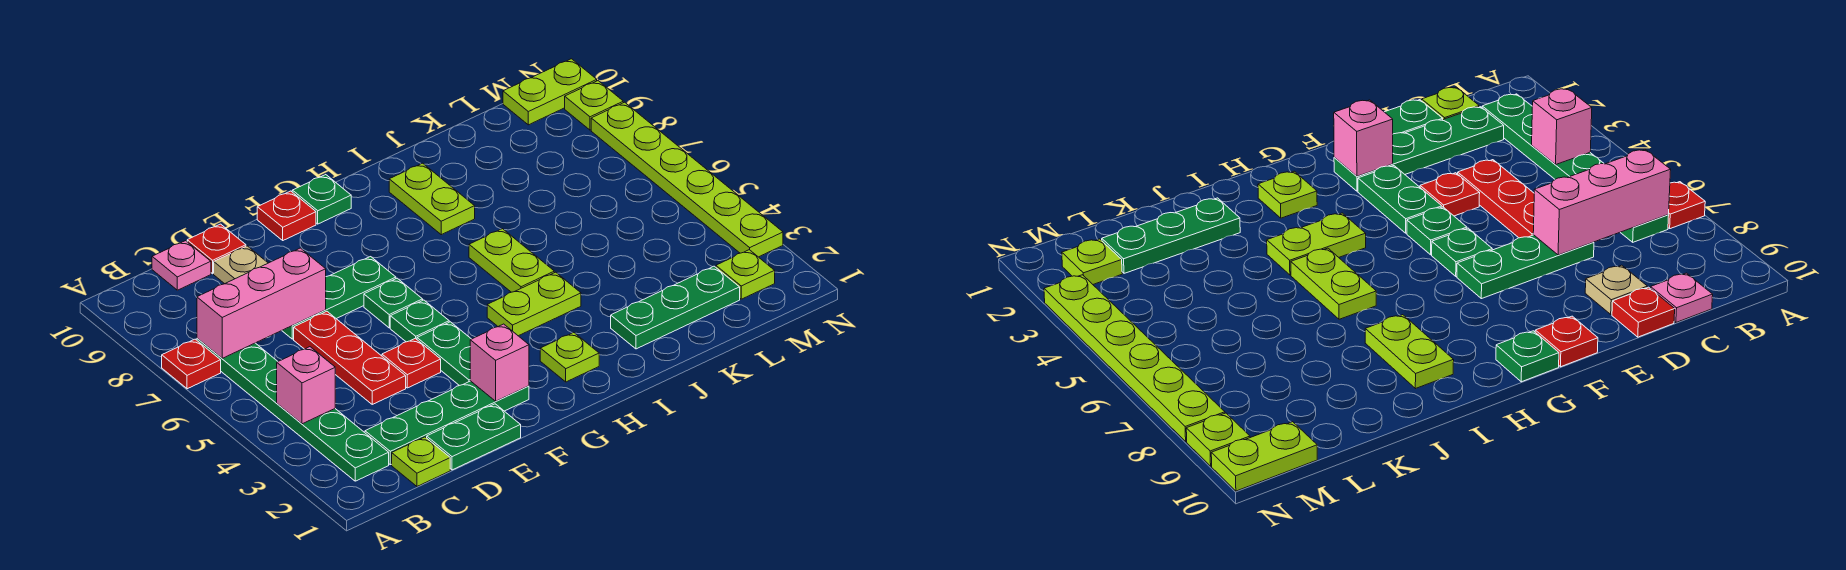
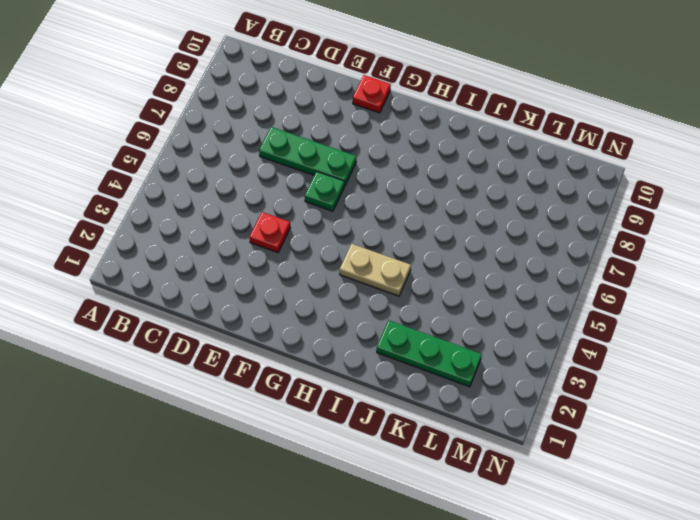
tan plate H4:I4 level 1 -> lime plate H4:I4 level 1
none -> red plate A7 level 1
none -> green plate B2:B7 level 1
none -> lime plate C1 level 1

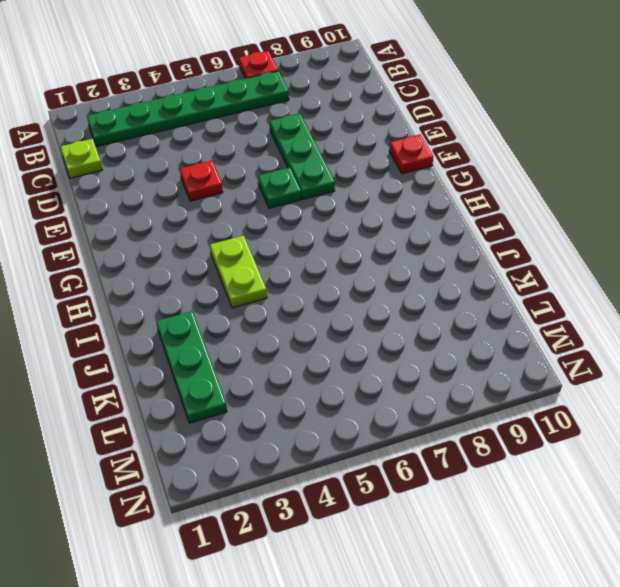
none -> green plate C2:F2 level 1
none -> pink plate C10 level 1
none -> green plate D1:E1 level 1

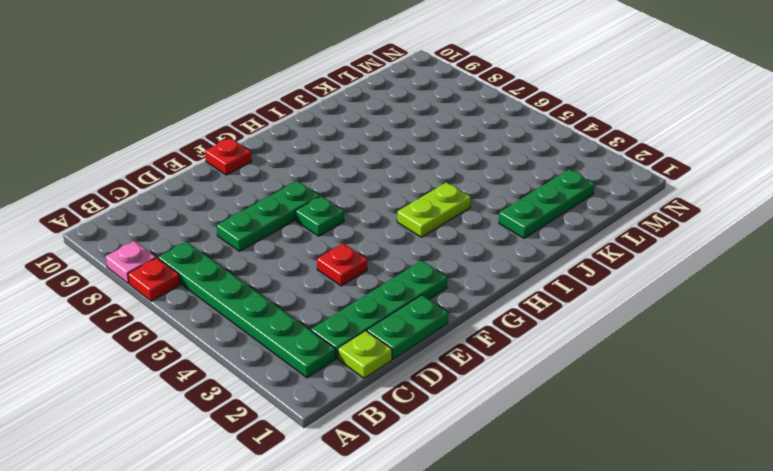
pink plate A8 level 1 -> pink plate C10 level 1
none -> red plate D4:D6 level 1
none -> tan plate D9 level 1
none -> red plate D10 level 1

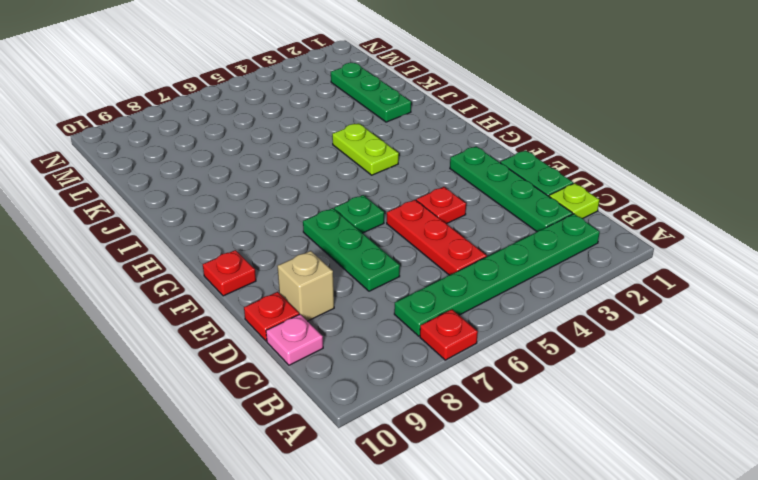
red plate C5:E5 level 1 -> red plate D4:D6 level 1
tan brick D9 level 1 -> tan plate D9 level 1
none -> green plate F3:F4 level 1
none -> green plate F5 level 1
none -> green plate G10 level 1

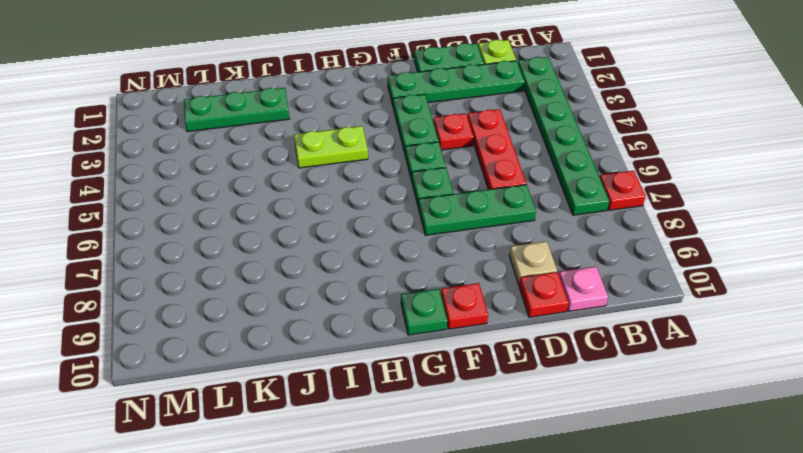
none -> lime plate H2 level 1
none -> lime plate I5:I6 level 1
none -> lime plate I8:I9 level 1

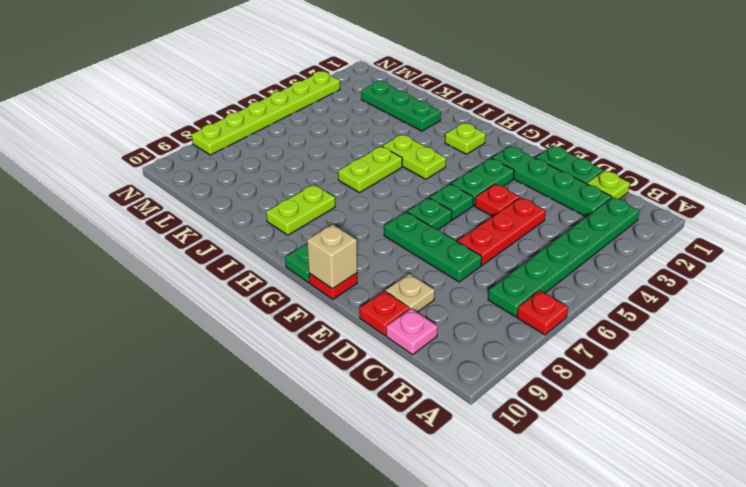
tan brick F10 level 2 -> none
none -> lime plate M2 level 1
none -> lime plate M10:N10 level 1
none -> lime plate N9 level 1

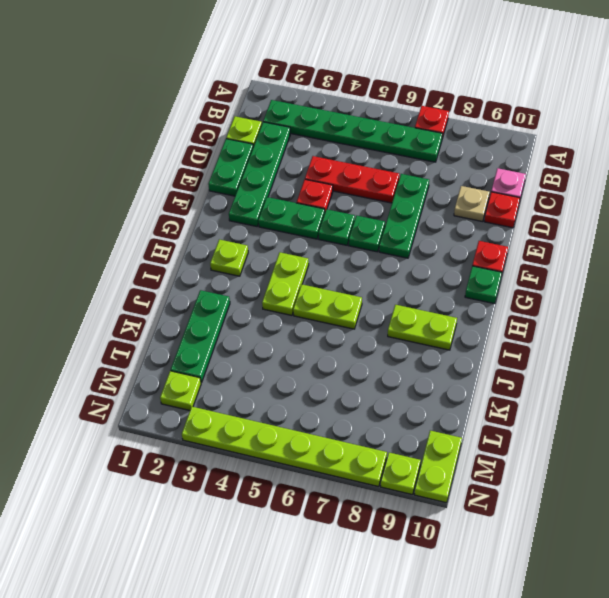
none -> pink brick B4 level 2
none -> pink brick B7:D7 level 2
none -> pink brick F2 level 2

